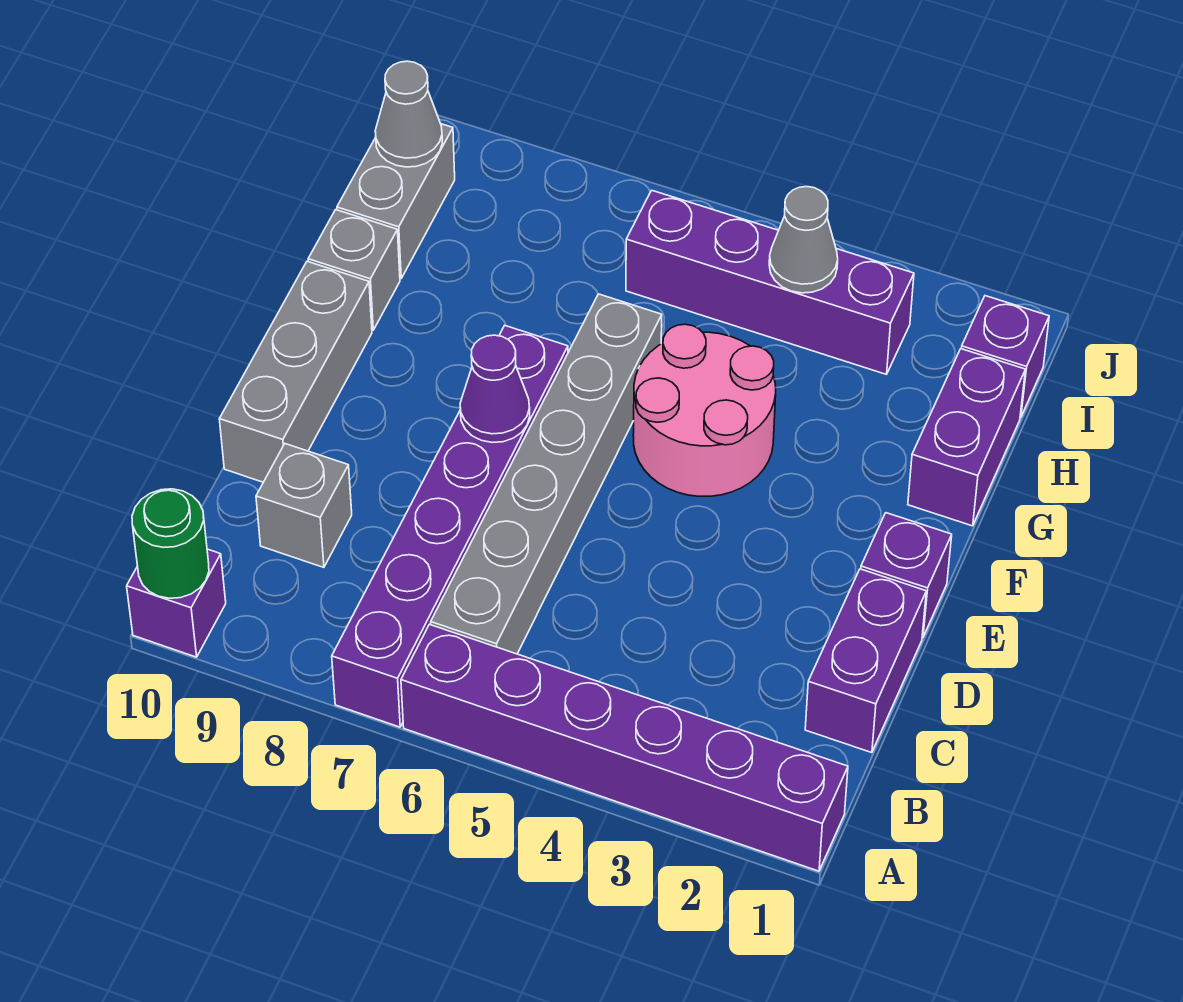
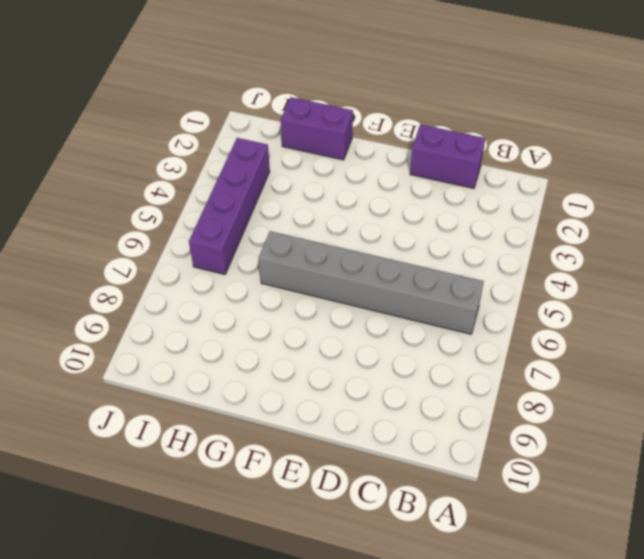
none -> purple brick A1:A6 level 1
none -> purple brick A7:F7 level 1
none -> purple brick A10 level 1

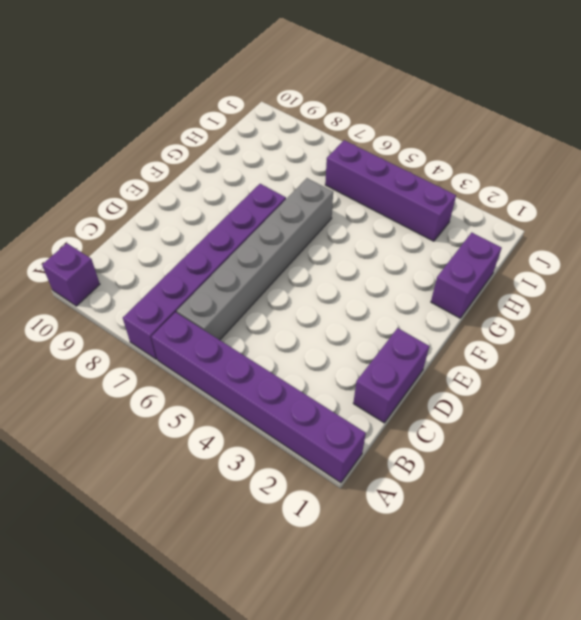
none -> grey brick C9 level 1
none -> grey brick D10:F10 level 1
none -> purple brick E1 level 1

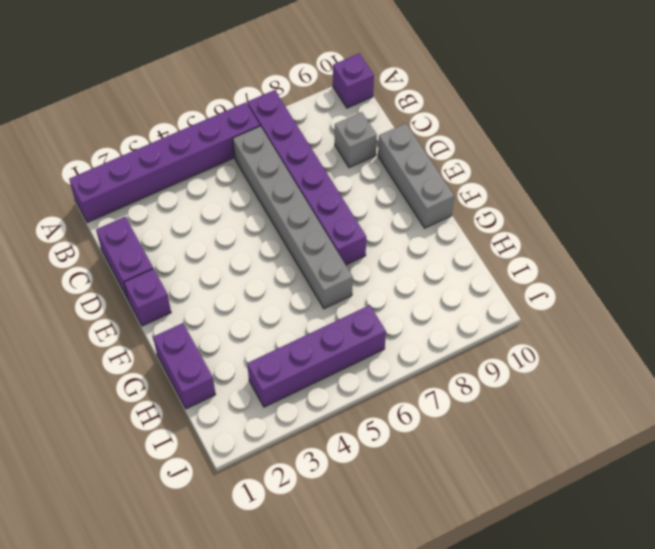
none -> pink round brick F4:G5 level 1
none -> grey brick G10 level 1
none -> grey brick H10:I10 level 1

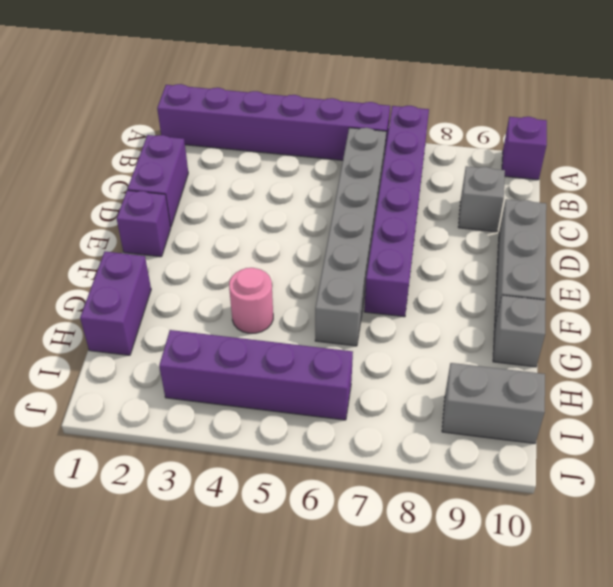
pink round brick G4 level 1 -> pink round brick F4:G5 level 1
grey brick I9:I10 level 1 -> grey brick H10:I10 level 1
none -> purple brick I1 level 1
none -> green round brick A10 level 2
none -> purple cone E7 level 2

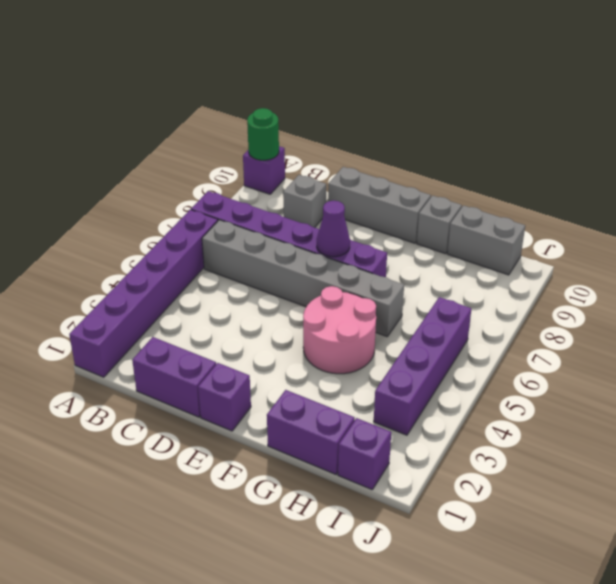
none -> grey cone I4 level 2
none -> grey cone I10 level 2

